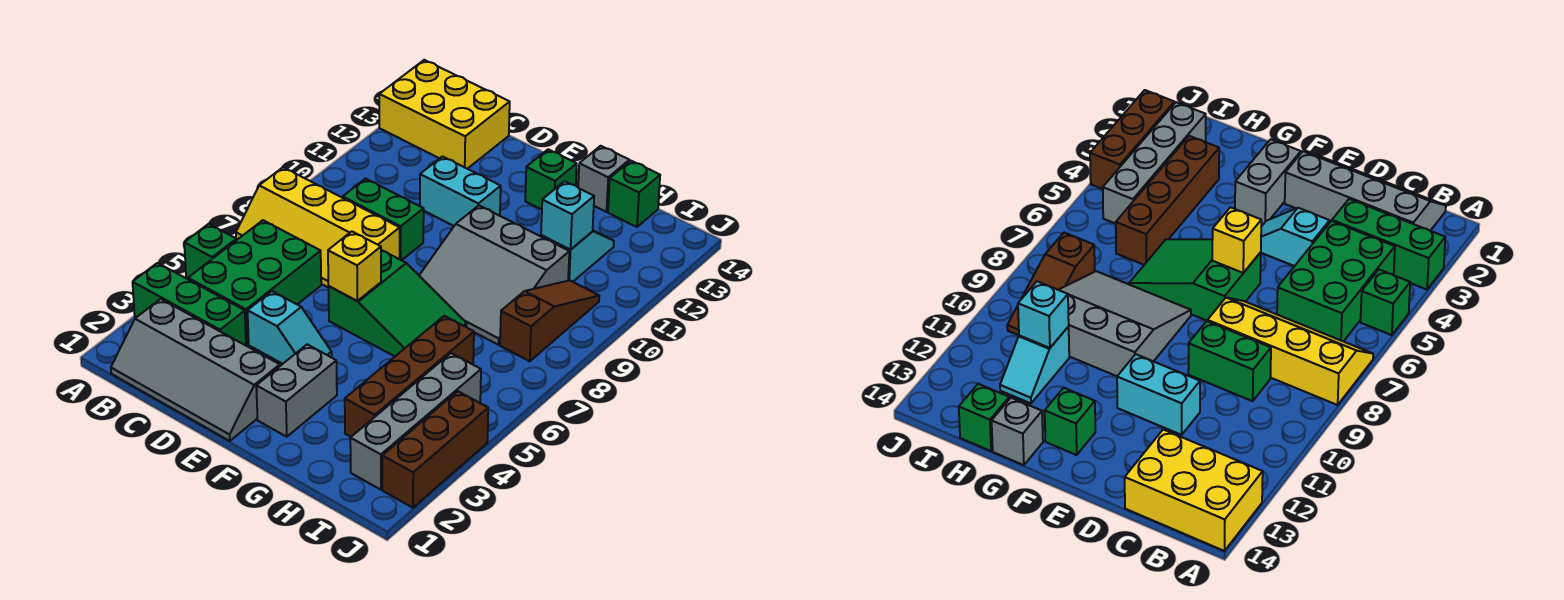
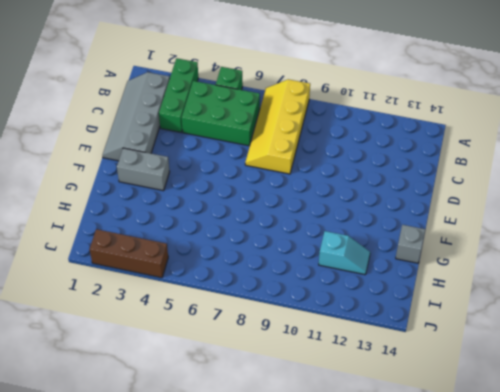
none -> yellow brick A13:C14 level 1
none -> green brick C9:D9 level 1
none -> cyan slope D4:E4 level 1 top D

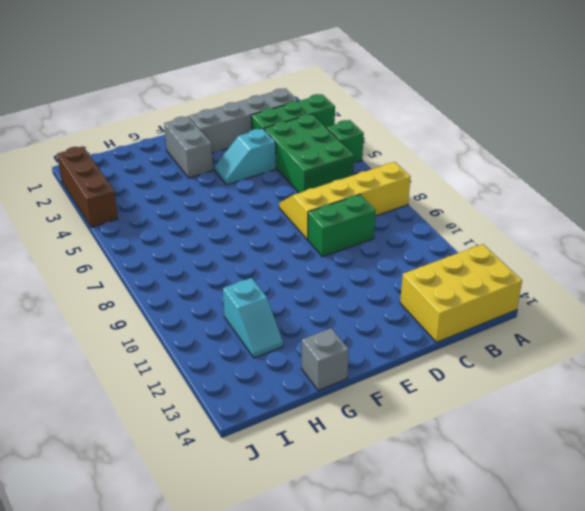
none -> cyan brick D11:E11 level 1
none -> green slope E6:G7 level 1 top E
none -> grey slope F8:H10 level 1 top 10

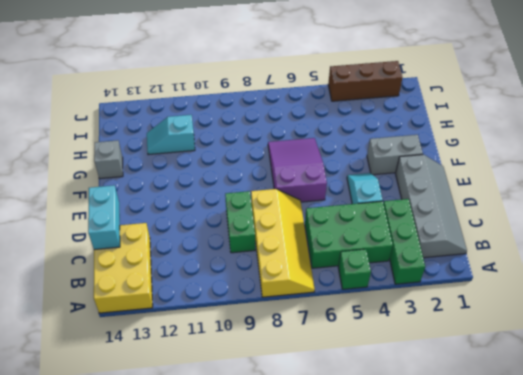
cyan brick C14:D14 level 2 -> cyan brick D11:E11 level 1
purple slope E6:G7 level 1 top E -> green slope E6:G7 level 1 top E
none -> grey slope F8:H10 level 1 top 10
none -> green brick F13 level 1
none -> brown brick H3:H6 level 1

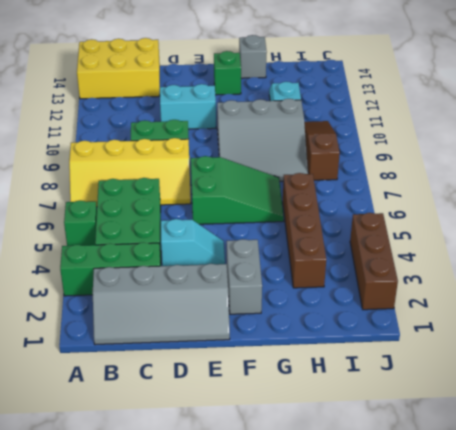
none -> green brick H14 level 1
none -> grey brick I2:I5 level 1
none -> yellow brick E6 level 2

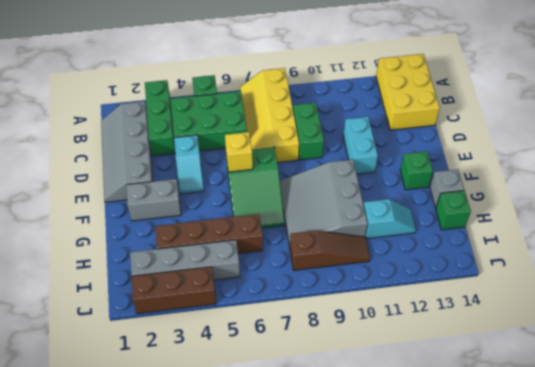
none -> cyan brick H11 level 2

